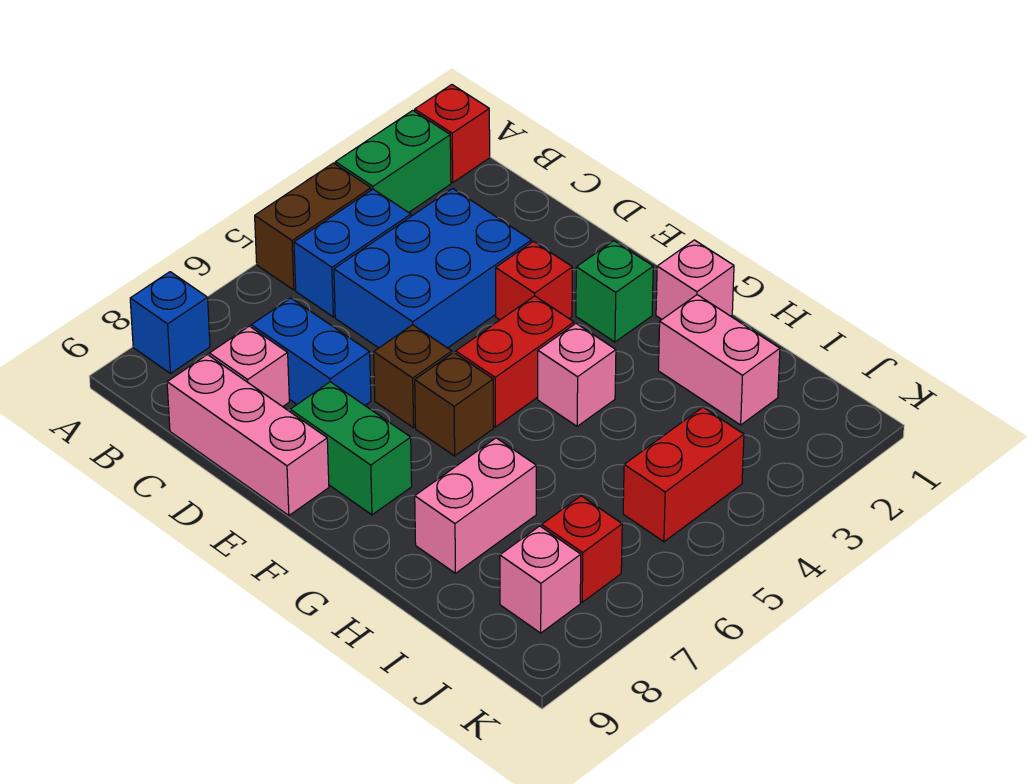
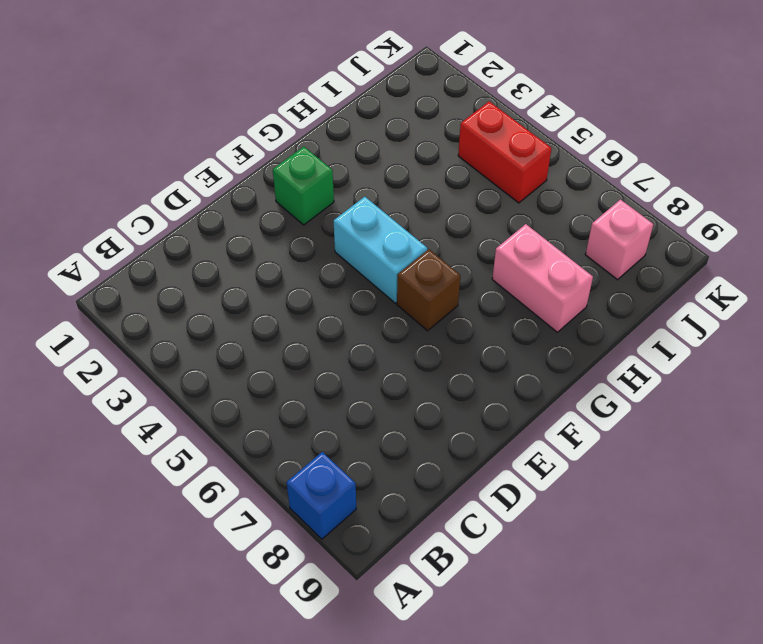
cyan brick F4:F5 level 1 -> red brick F4:F5 level 1
none -> red brick A1 level 1
none -> green brick A2:A3 level 1
none -> brown brick A4:A5 level 1

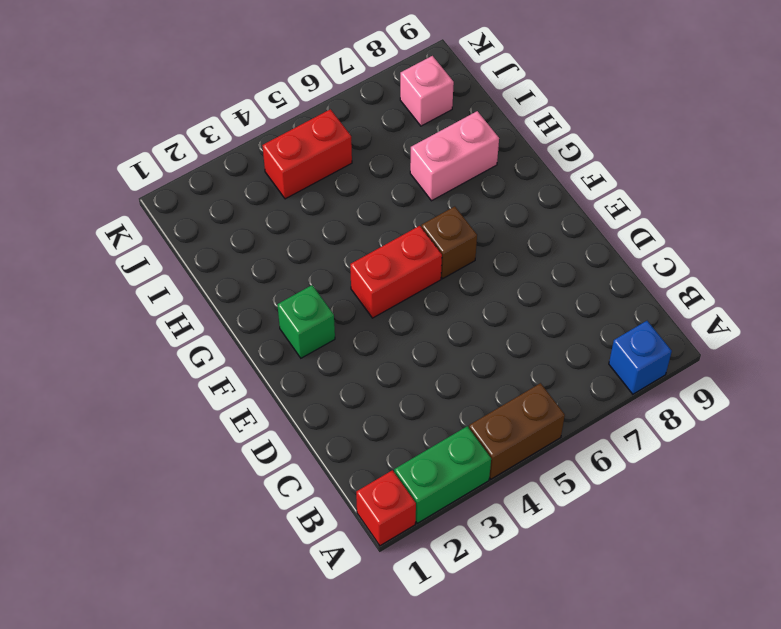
none -> blue brick B4:B5 level 1
none -> blue brick C3:D5 level 1
none -> blue brick C7:D7 level 1

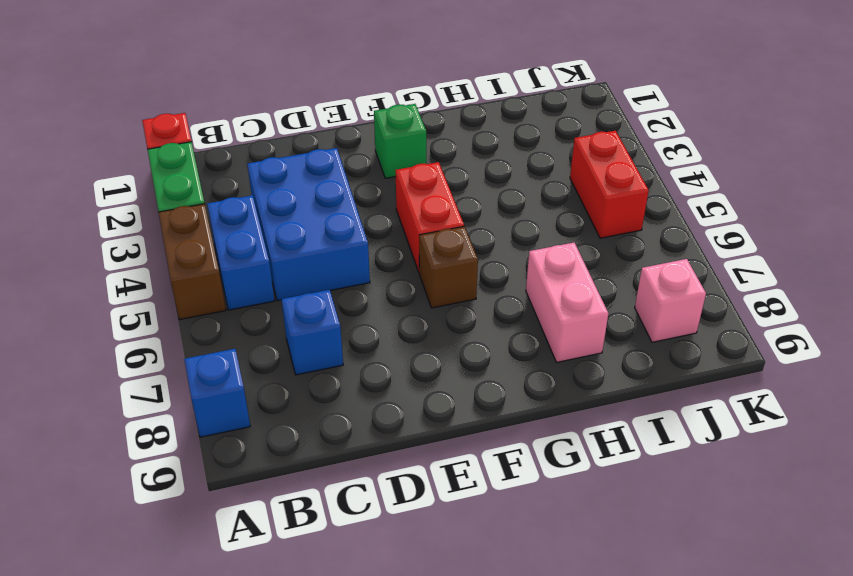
blue brick C7 level 1 -> blue brick C7:D7 level 1
none -> pink brick C8 level 1
none -> pink brick C9:E9 level 1
none -> red brick E3 level 1

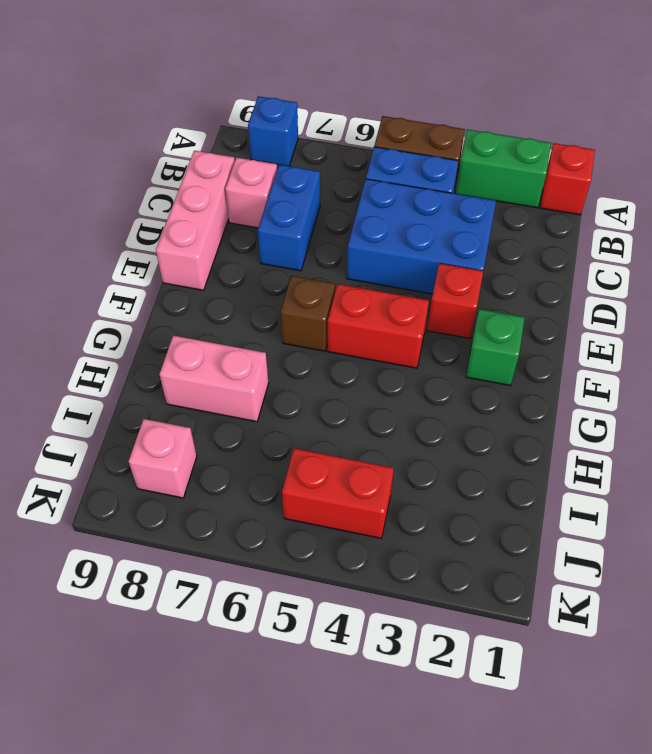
none -> brown brick E6 level 1
none -> green brick E8:F8 level 1
none -> pink brick G1 level 1

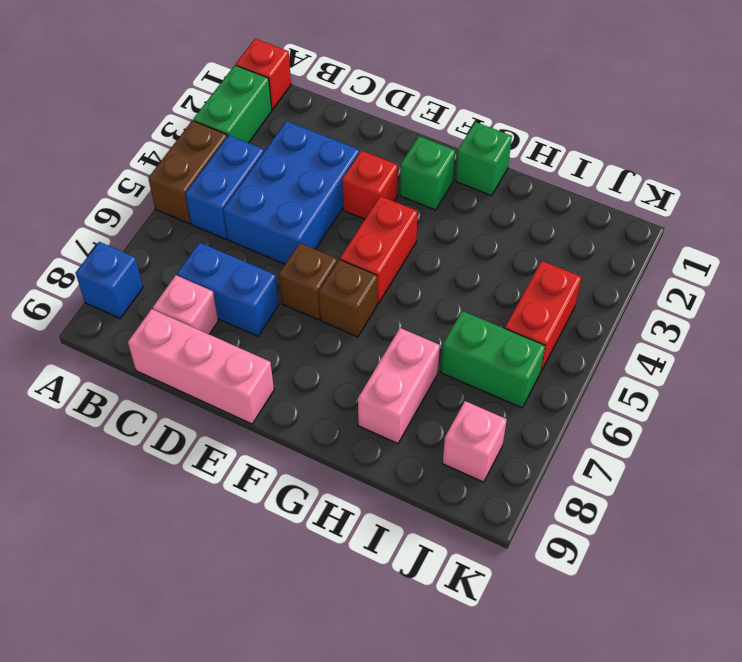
green brick G1 level 1 -> pink brick G1 level 1
green brick I6:J6 level 1 -> green brick E8:F8 level 1
none -> pink brick G4 level 1
none -> pink brick H2:I2 level 1
none -> red brick J7 level 1

